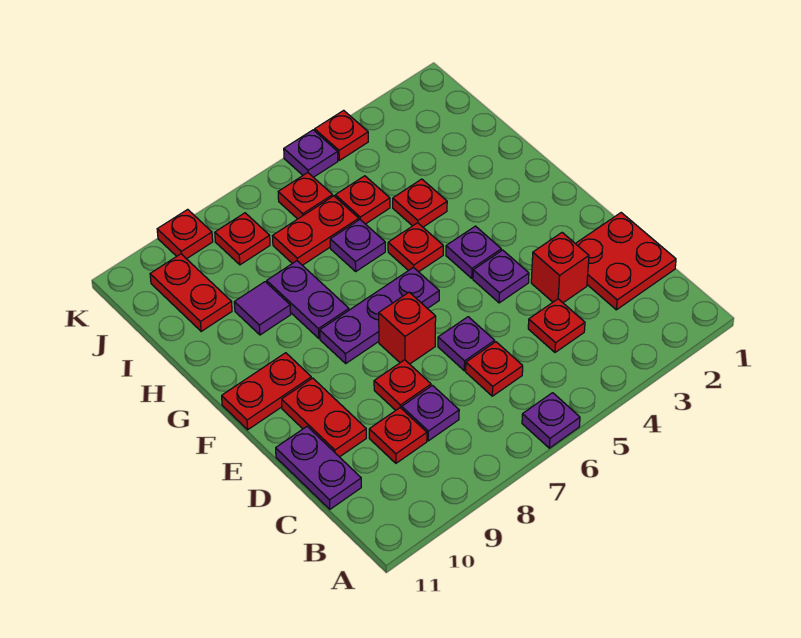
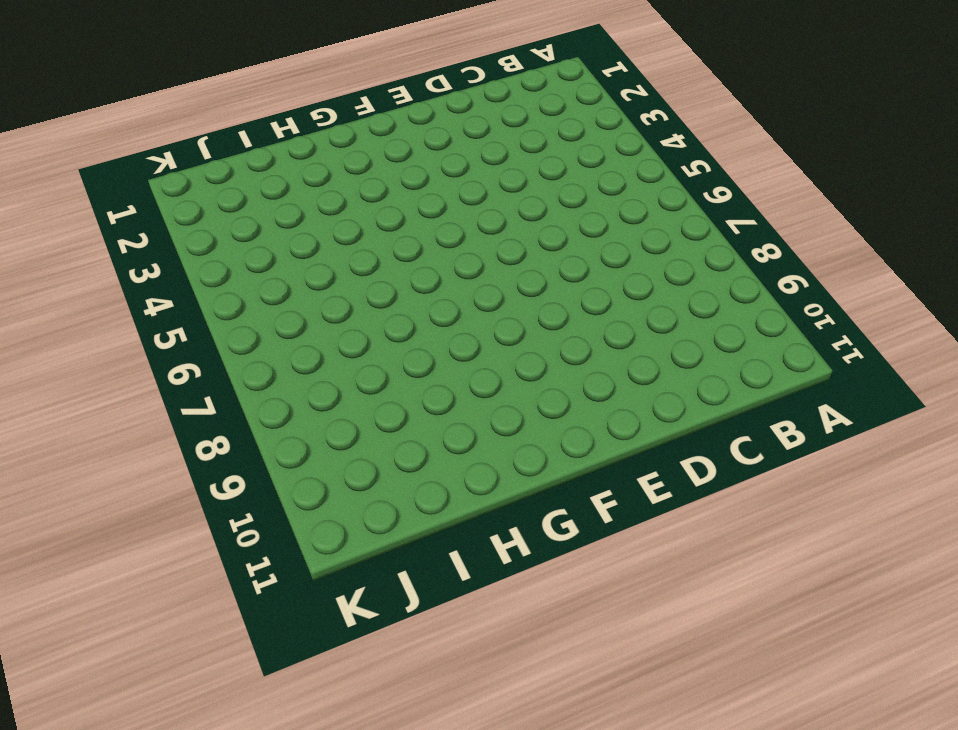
none -> purple plate A6 level 1
none -> red plate C1:D2 level 1
none -> red plate C4 level 1

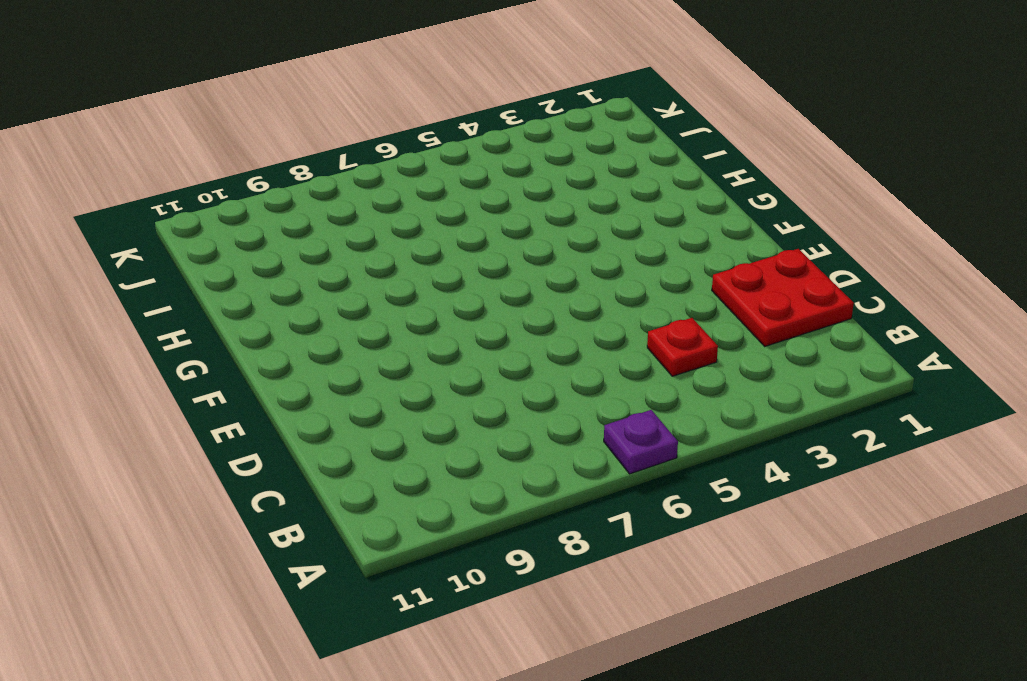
none -> red plate C6 level 1
none -> purple plate C8 level 1
none -> red plate C9 level 1

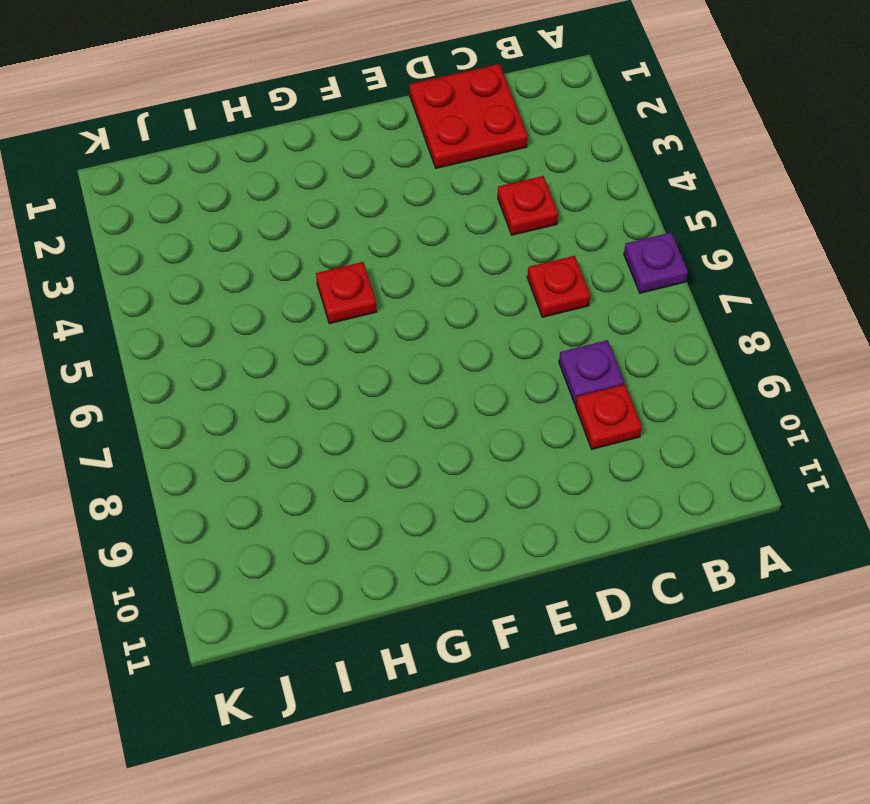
none -> purple plate C11:D11 level 1
none -> red brick D3 level 1
none -> purple plate D6 level 1

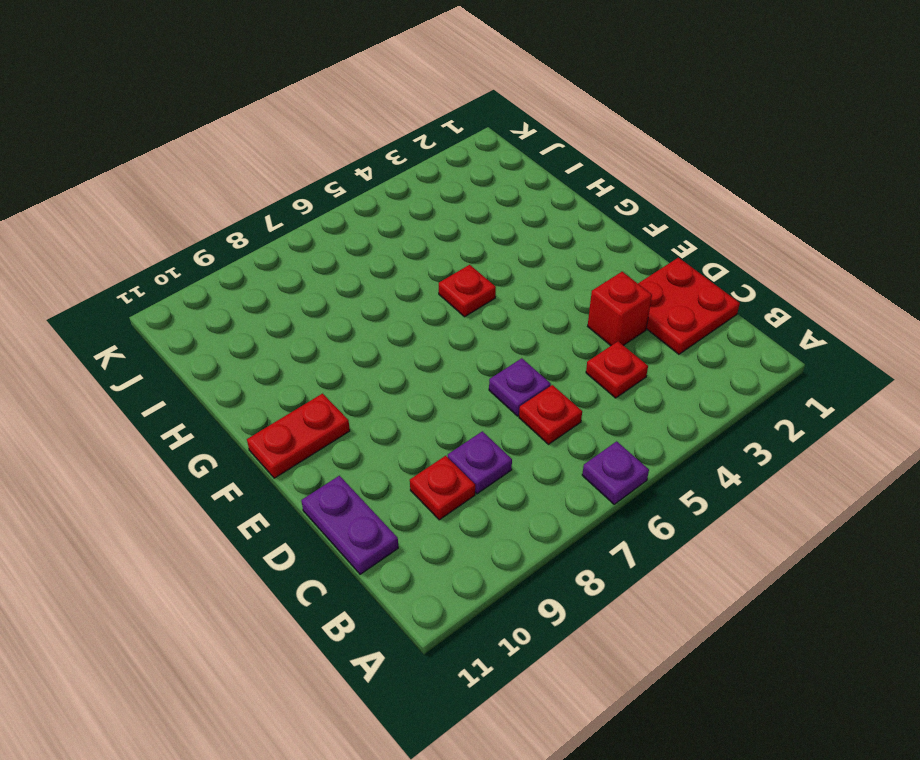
none -> red plate D8 level 1
none -> red plate D10:E10 level 1
none -> purple plate E4 level 1

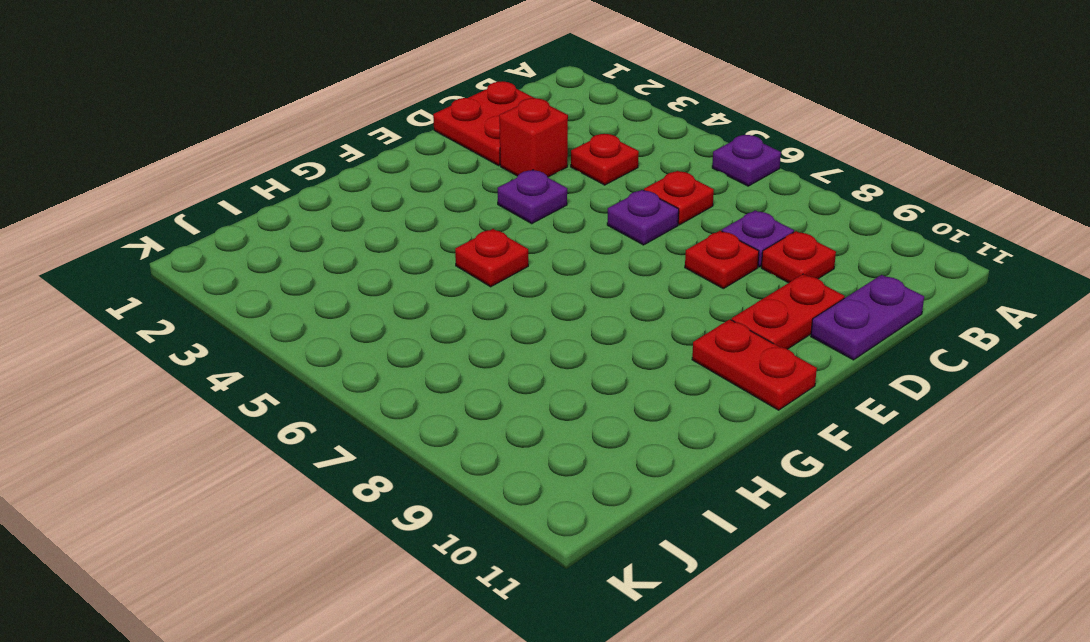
none -> red brick E7 level 1
none -> purple plate F4 level 1
none -> purple plate F6:F8 level 1

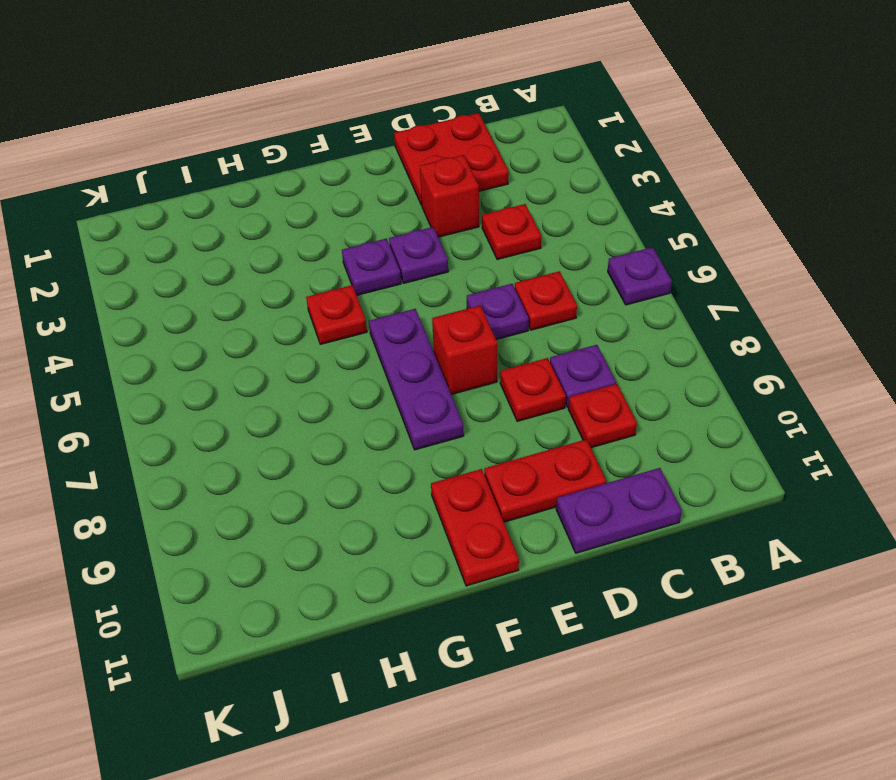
none -> purple plate G8:H8 level 1
none -> red plate H4 level 1
none -> purple plate H6 level 1

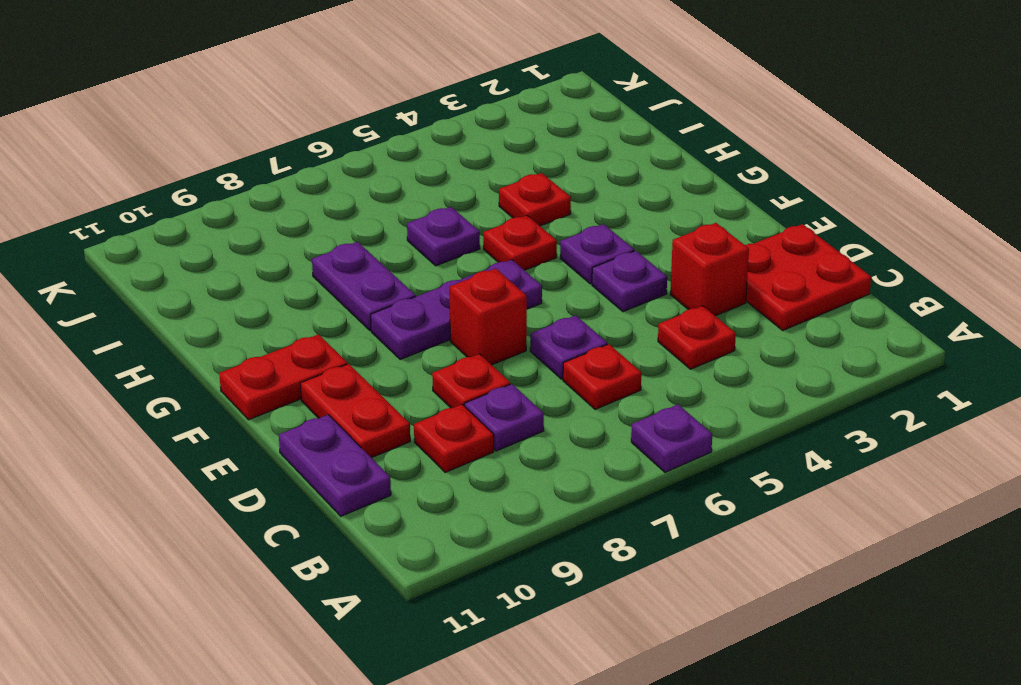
none -> purple tile H9 level 1
none -> red plate I5 level 1
none -> red plate I6:I7 level 1

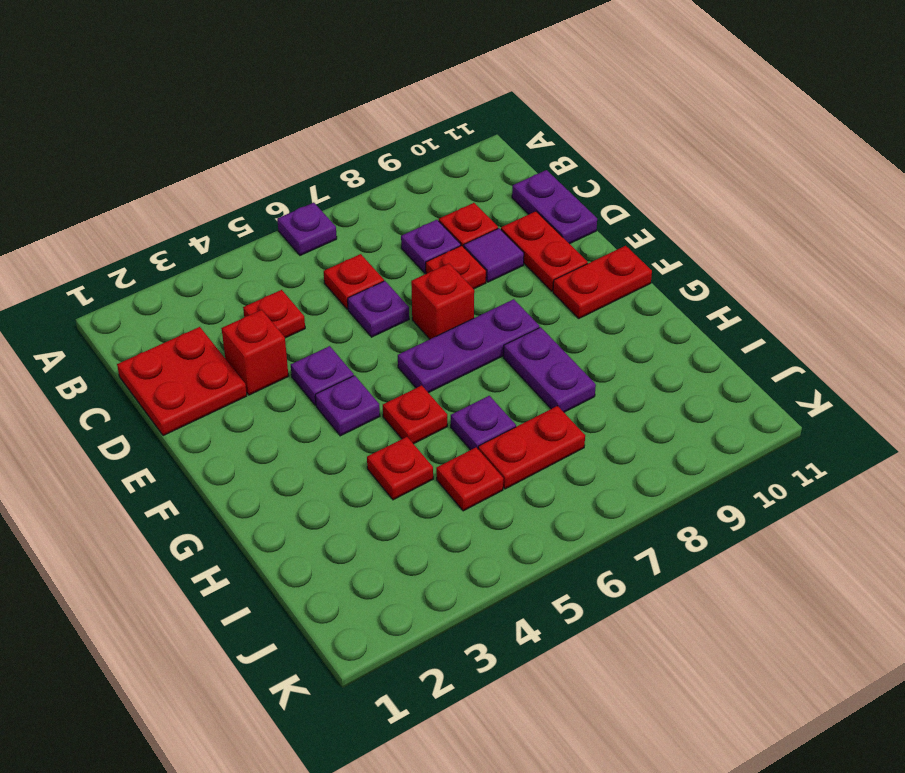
purple tile D9 level 1 -> purple tile H9 level 1
none -> red plate I10:J10 level 1
none -> red plate J6 level 1
none -> red plate J8 level 1

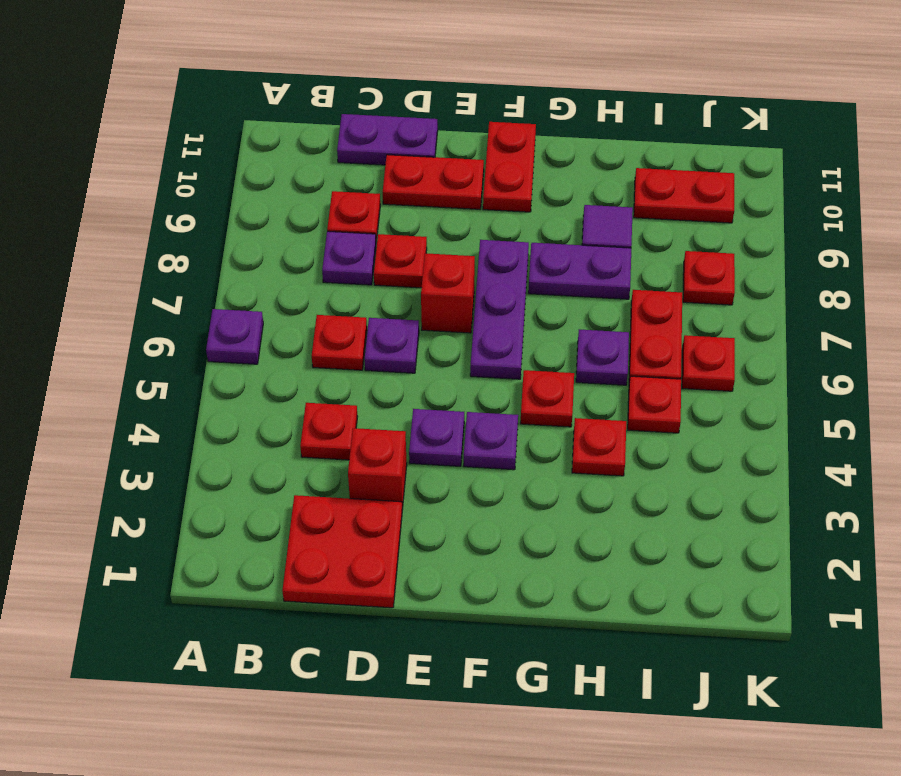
none -> red plate K4 level 1
none -> purple plate K5 level 1
none -> red plate K9 level 1

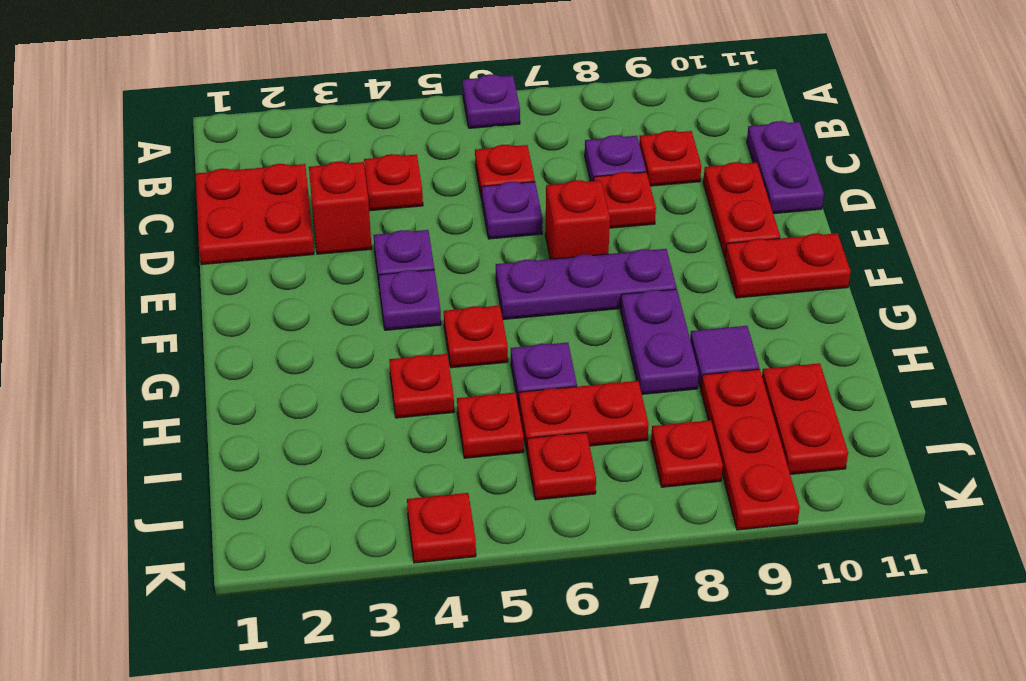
red plate I9:K9 level 1 -> red plate K9 level 1
none -> purple plate K5 level 1

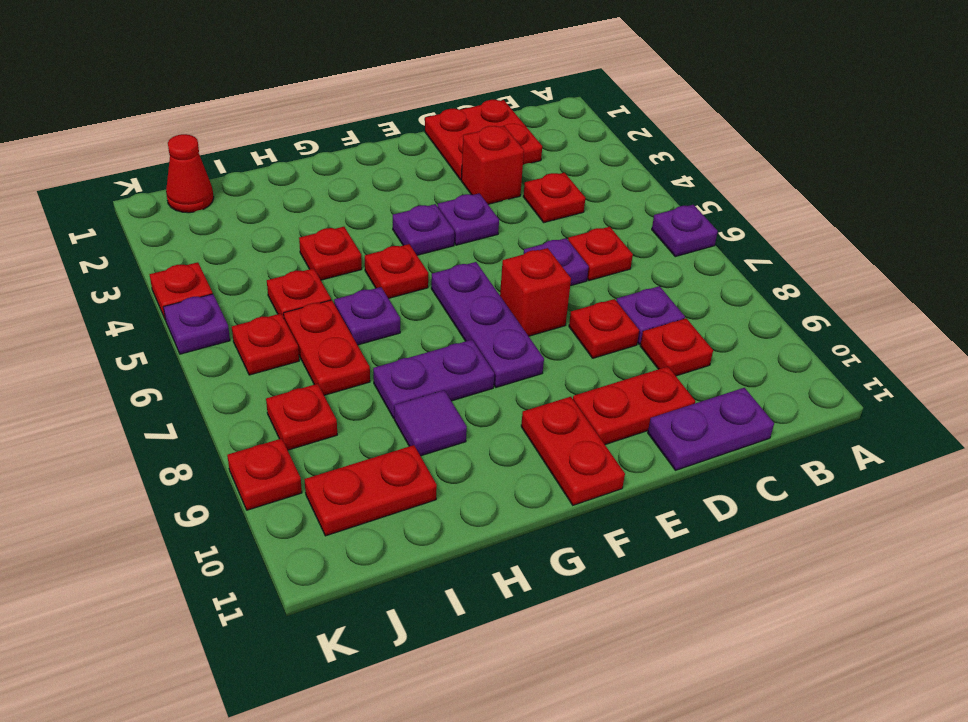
red cone J1 level 1 -> none

